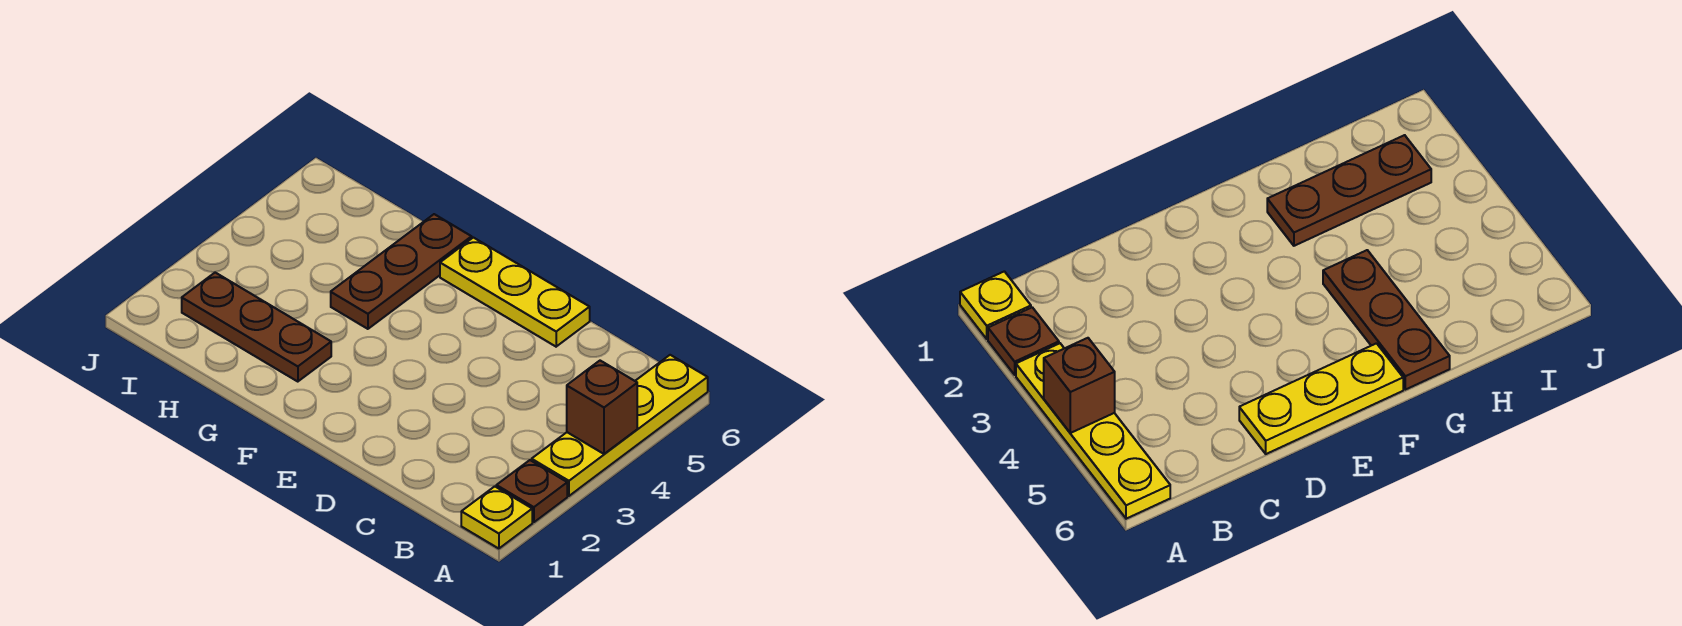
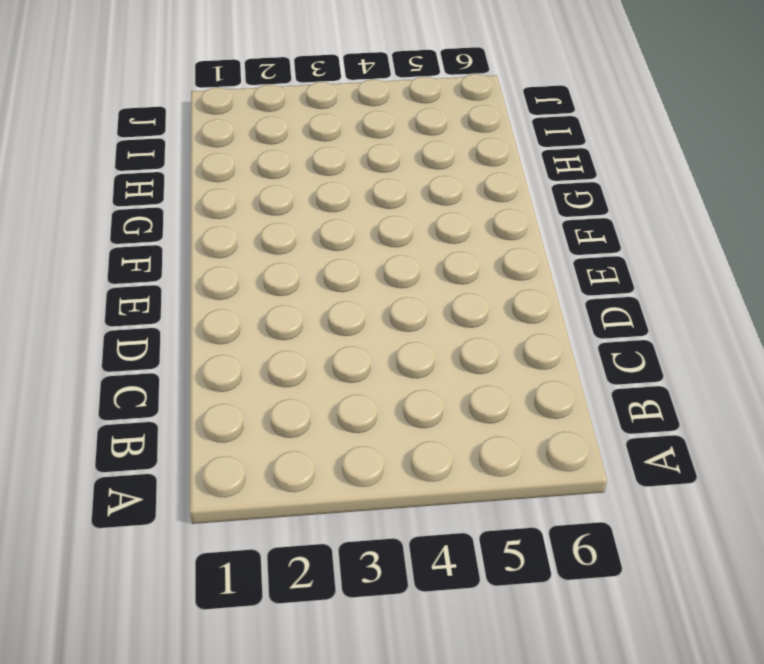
none -> yellow plate A1 level 1
none -> brown plate A2 level 1

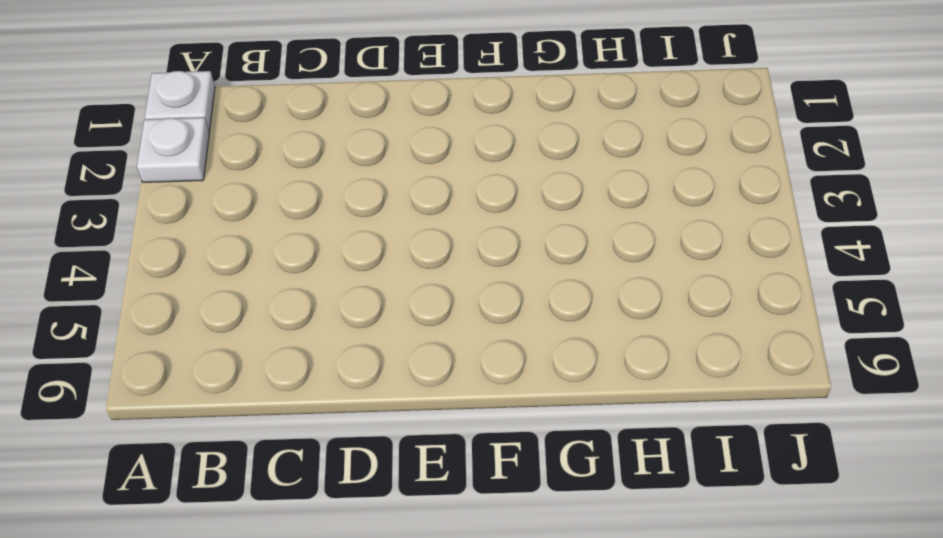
white plate A1 level 1 -> yellow plate A1 level 1
white plate A2 level 1 -> brown plate A2 level 1
none -> yellow plate A3:A6 level 1
none -> yellow plate D6:F6 level 1

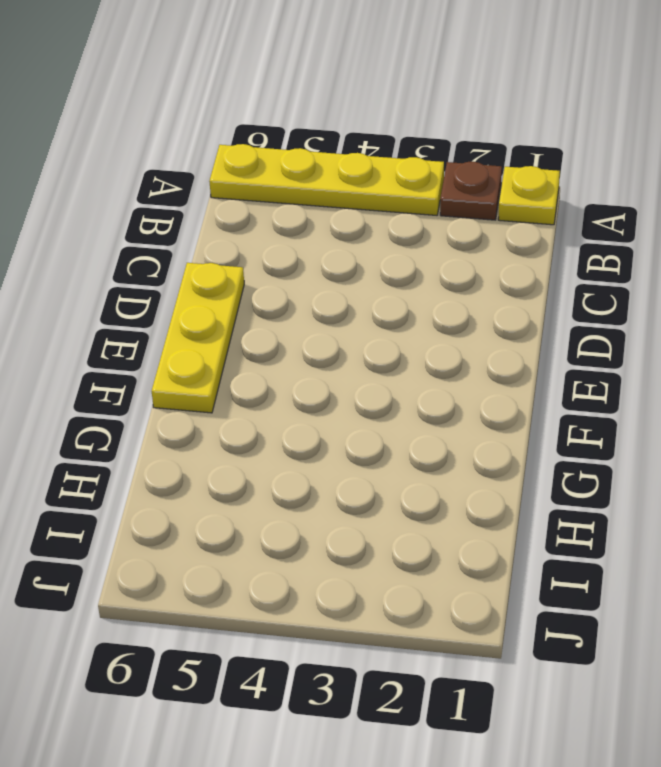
none -> brown plate G2:I2 level 1
none -> brown plate G4:G6 level 1

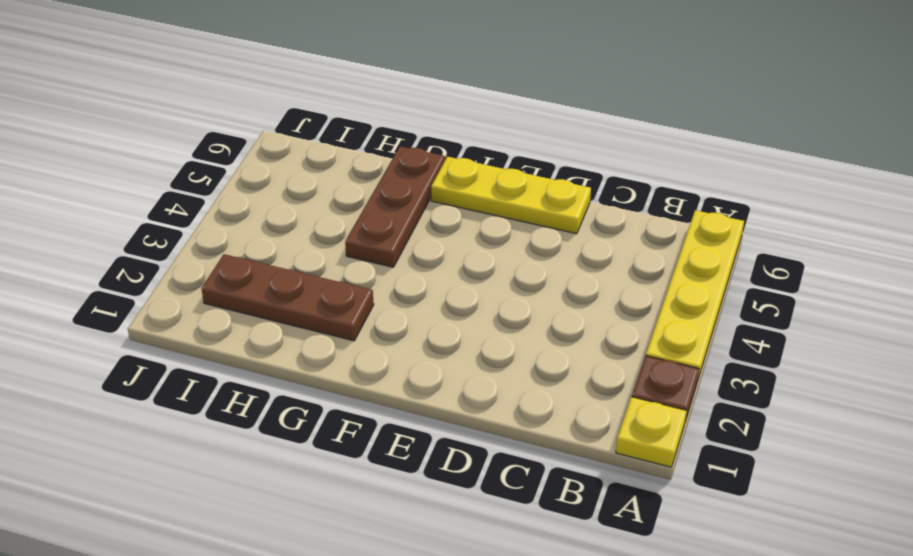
none -> brown brick A4 level 2

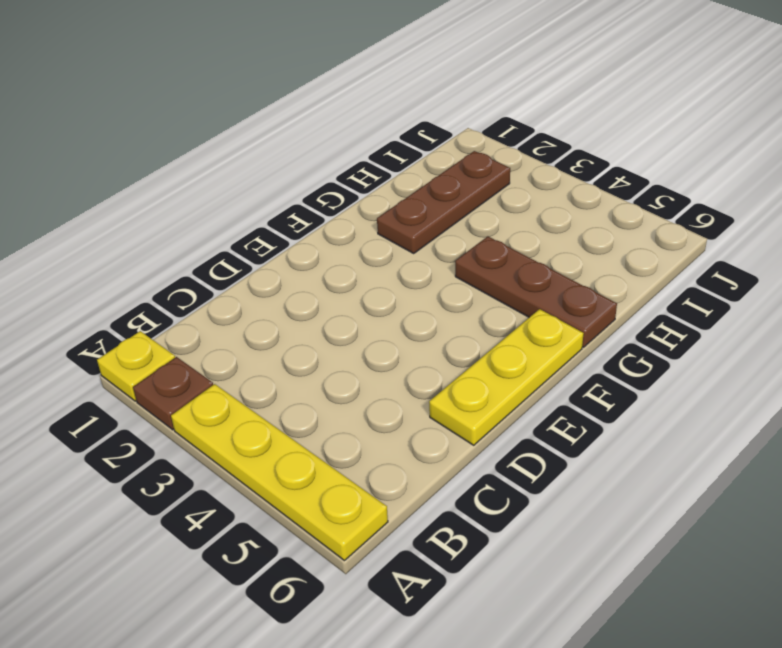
none -> brown brick A4 level 2

